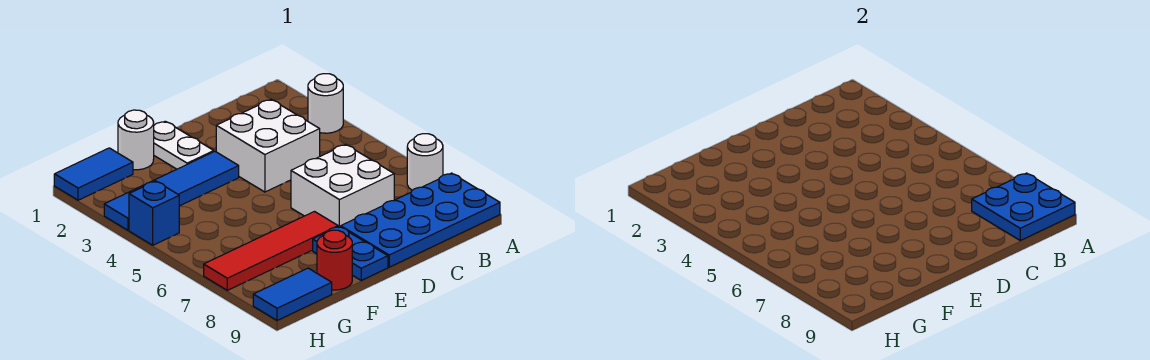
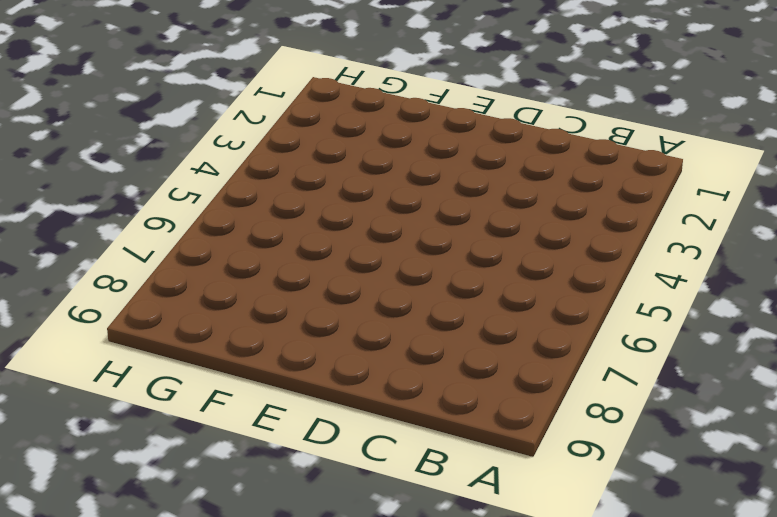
none -> white round brick A3 level 1
none -> white round brick A7 level 1
none -> blue plate A8:D9 level 1

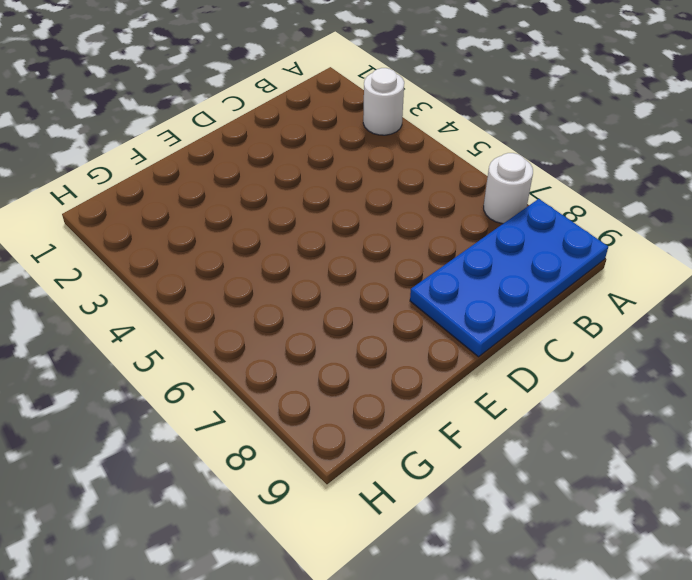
none -> white brick C3:D4 level 1
none -> white brick C6:D7 level 1
none -> white plate E1:E2 level 1

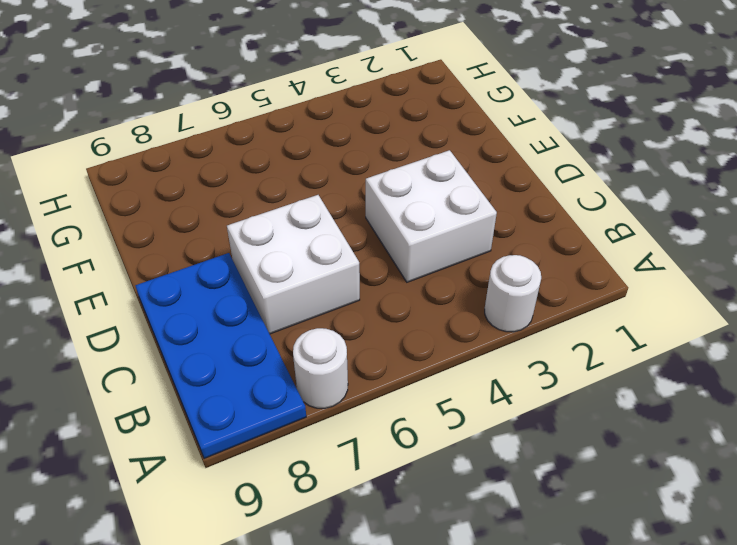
none -> white plate E1:E2 level 1
none -> blue tile E3:H3 level 1
none -> red tile E7:H7 level 1

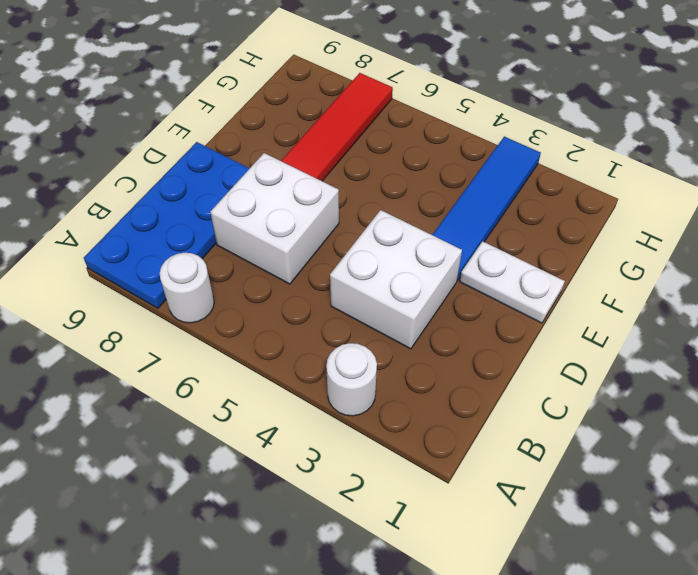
none -> blue plate E8:E9 level 1
none -> white round brick F1 level 1
none -> red round brick F9 level 1

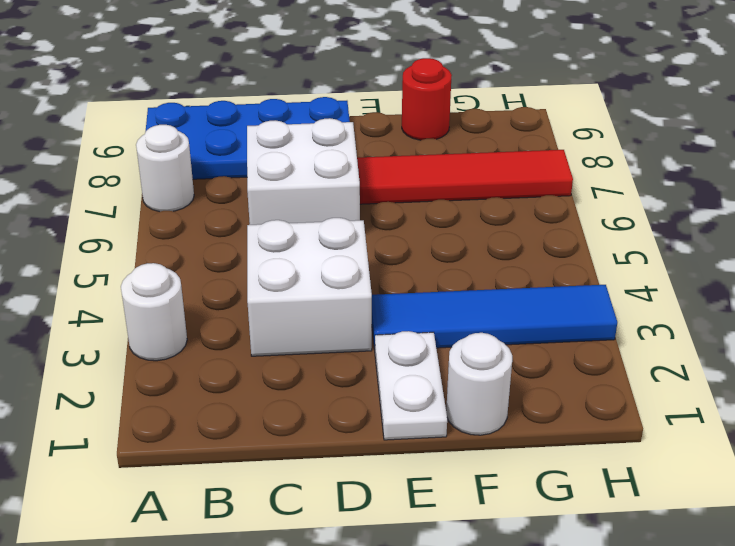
none -> blue plate E8:E9 level 1
none -> blue tile G1:H1 level 1
none -> blue tile G9:H9 level 1

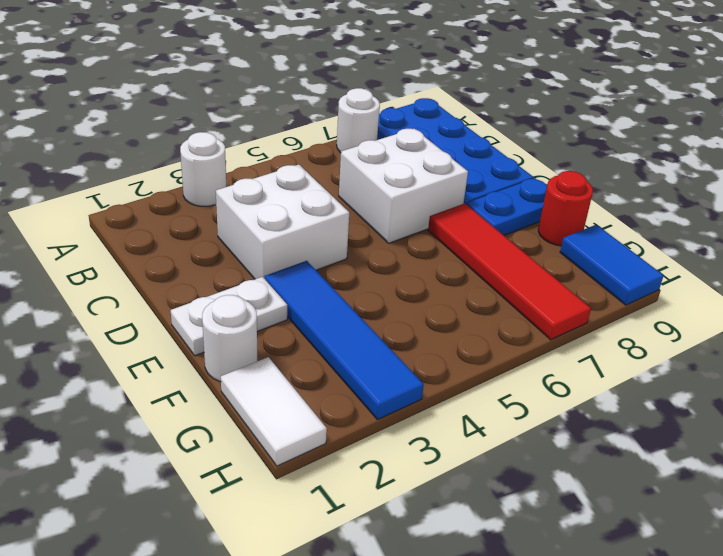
white tile G1:H1 level 1 -> blue tile G1:H1 level 1
none -> blue brick H4 level 1
none -> blue plate A8:B9 level 2

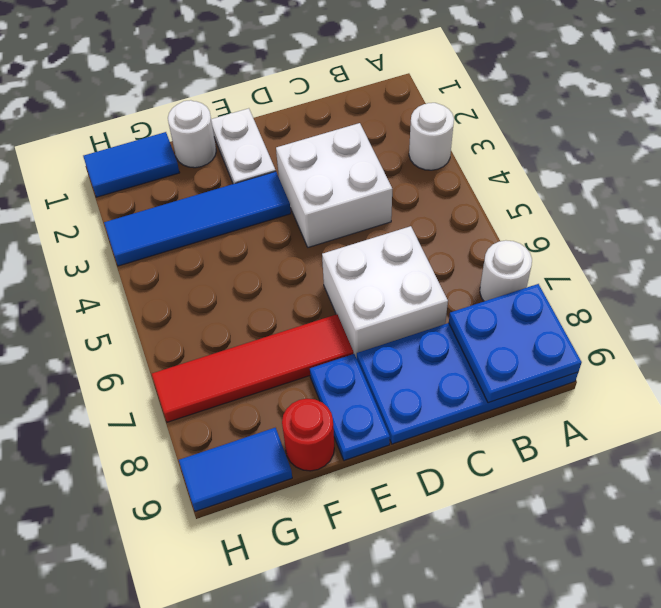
none -> blue brick H4 level 1

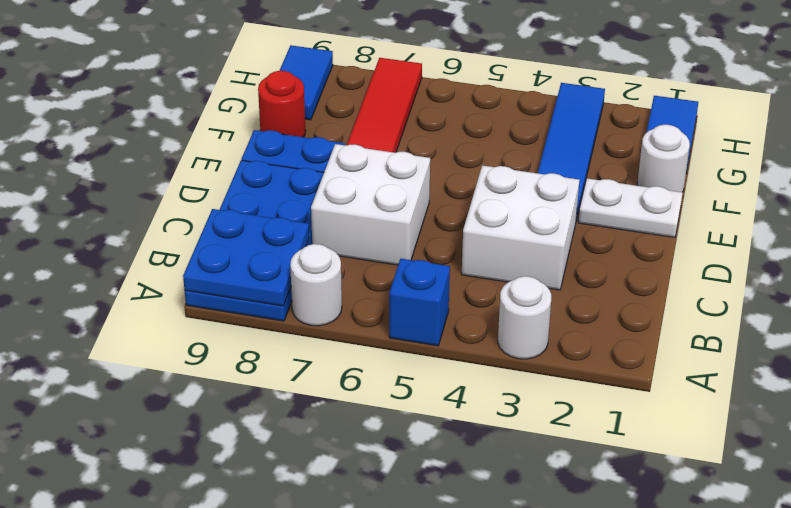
blue brick A5 level 1 -> blue brick H4 level 1

